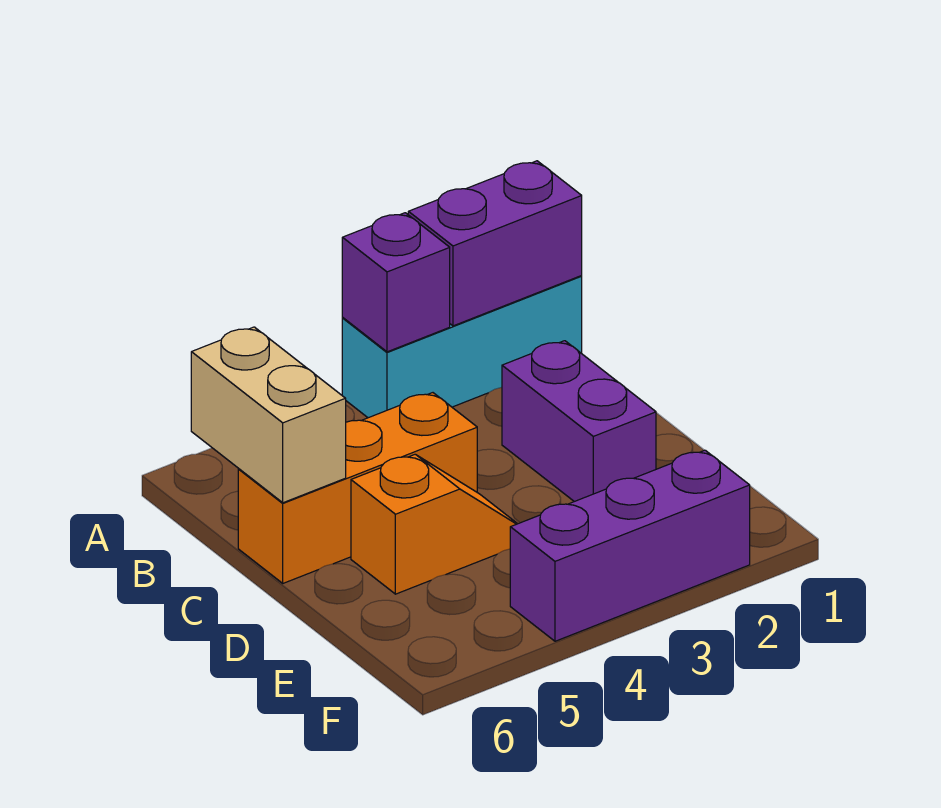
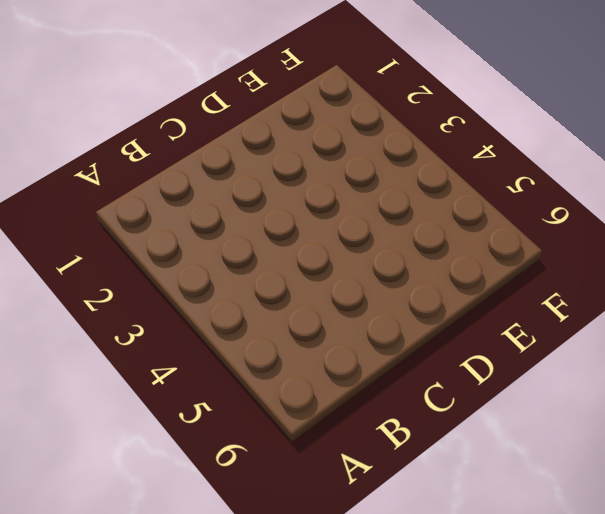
none -> cyan brick A1:A3 level 1
none -> purple brick C2:D2 level 1

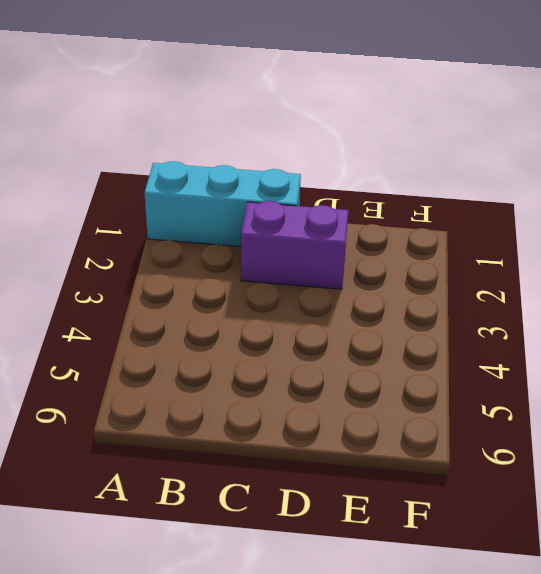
cyan brick A1:C1 level 1 -> cyan brick A1:A3 level 1
none -> orange brick C4:C6 level 1
none -> orange slope D4:D5 level 1 top 5

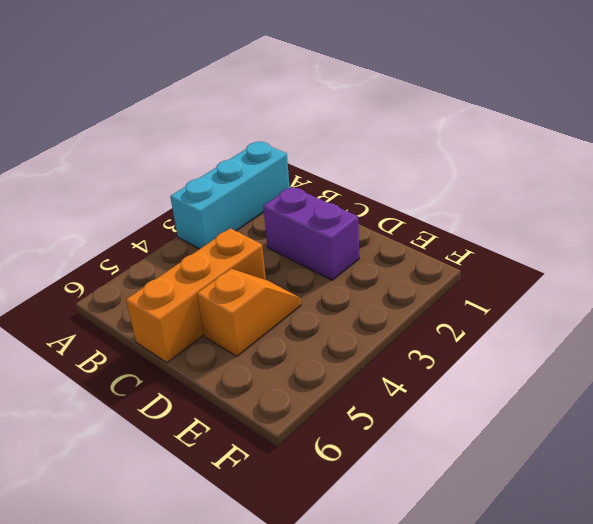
none -> purple brick F2:F4 level 1
none -> purple brick A1:A2 level 2

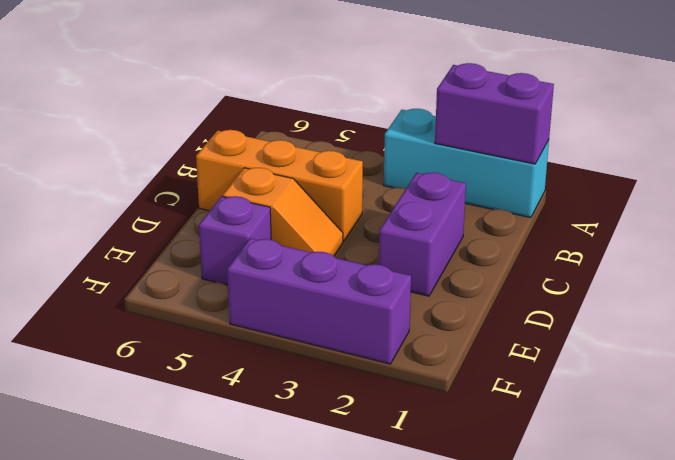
purple brick E5 level 1 -> purple brick A3 level 2
none -> tan brick B6:C6 level 2

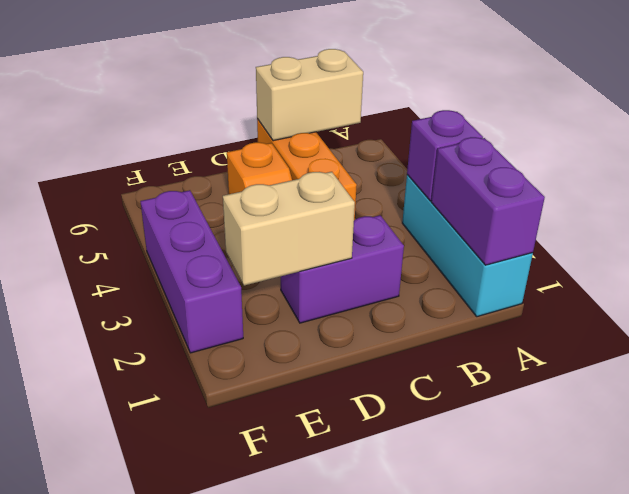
tan brick D2:E2 level 2 -> none

